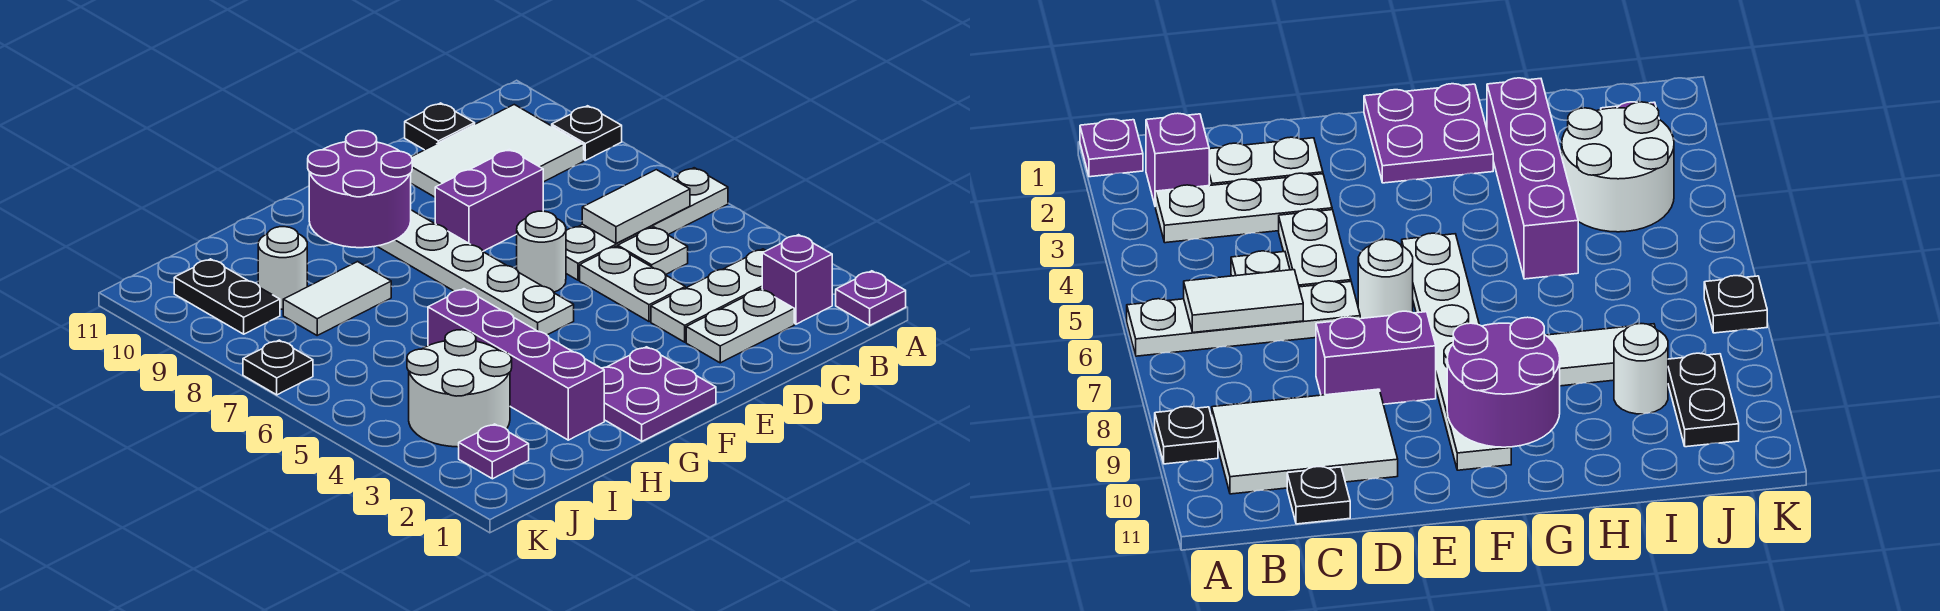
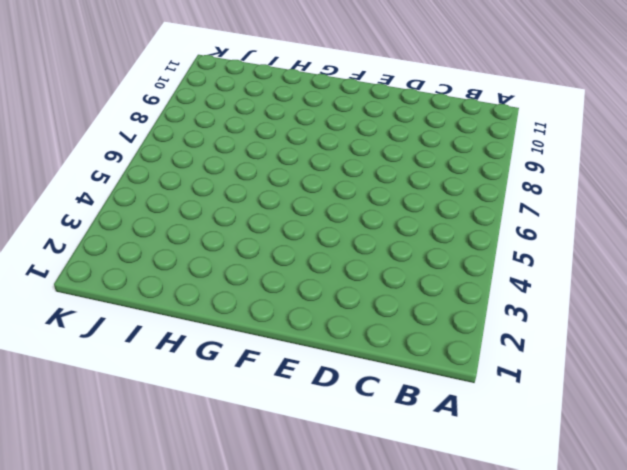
none -> purple plate A1 level 1
none -> white plate A6:D6 level 1
none -> black plate A9 level 1

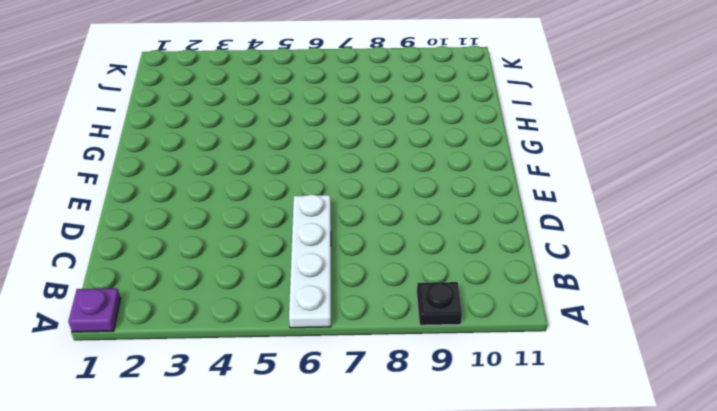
none -> purple brick B2 level 1
none -> white plate B3:D3 level 1
none -> white tile B9:D10 level 1

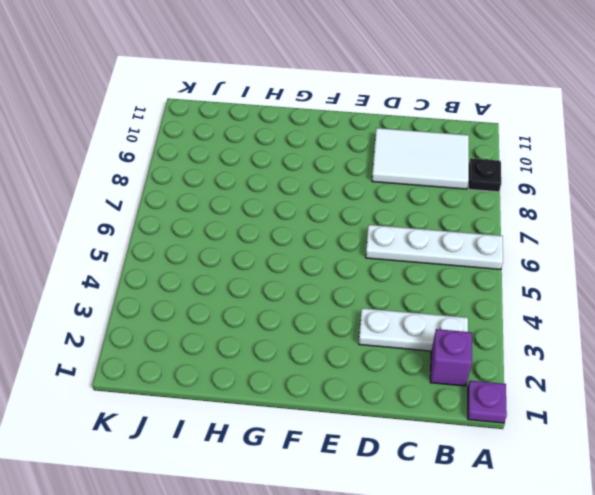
none -> white plate C2:D2 level 1
none -> white plate C5 level 1
none -> black plate C11 level 1

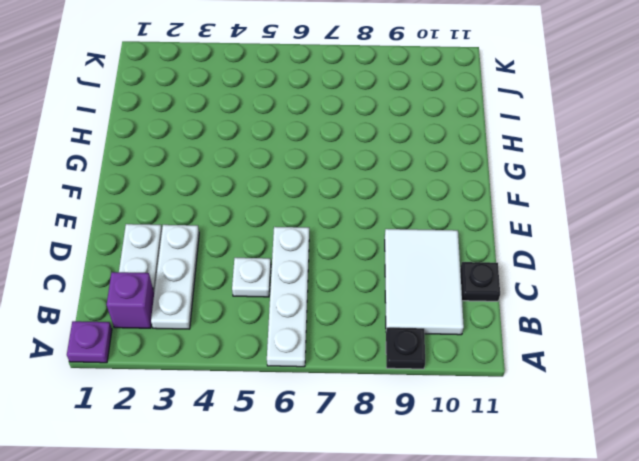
none -> white plate D4:D5 level 1
none -> purple brick D8:E8 level 1
none -> white round brick E6 level 1

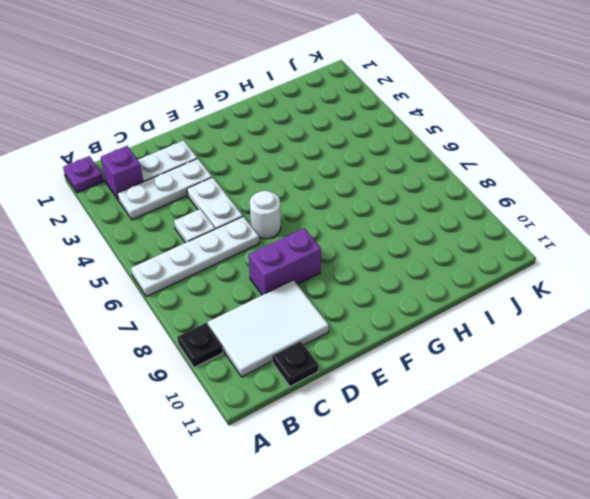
none -> purple plate F1:G2 level 1
none -> white plate F5:F10 level 1
none -> purple brick H2:H5 level 1

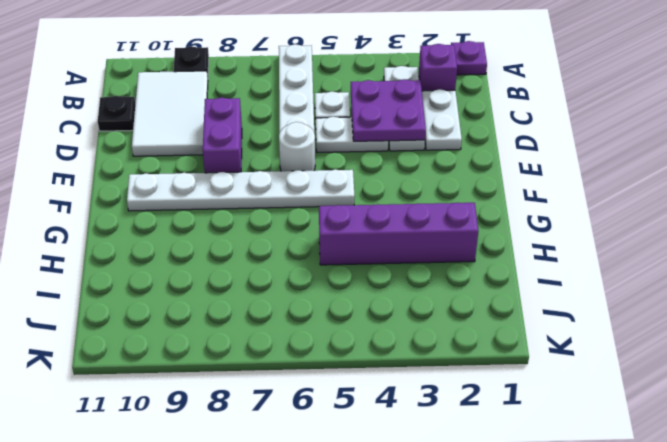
purple plate C3:D4 level 2 -> purple plate F1:G2 level 1
none -> white tile H8:I8 level 1
none -> white round brick I3:J4 level 1
none -> white round brick I9 level 1

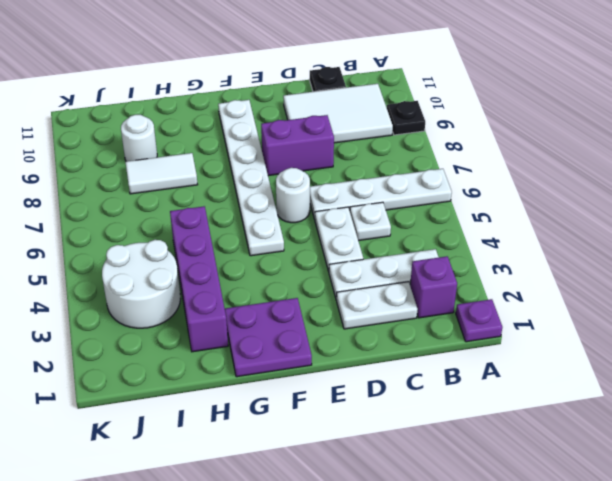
none -> purple plate J2 level 1
none -> black plate J9:J10 level 1
none -> black plate K7 level 1

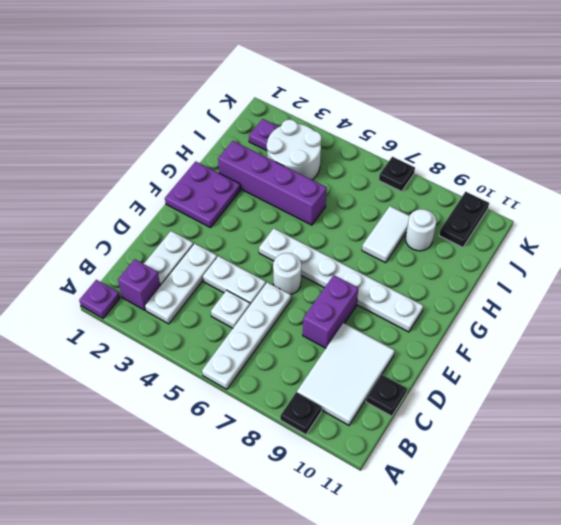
black plate J10:K10 level 1 -> black plate J9:J10 level 1
none -> white tile B6:C6 level 2
none -> purple round brick F9:G10 level 2

